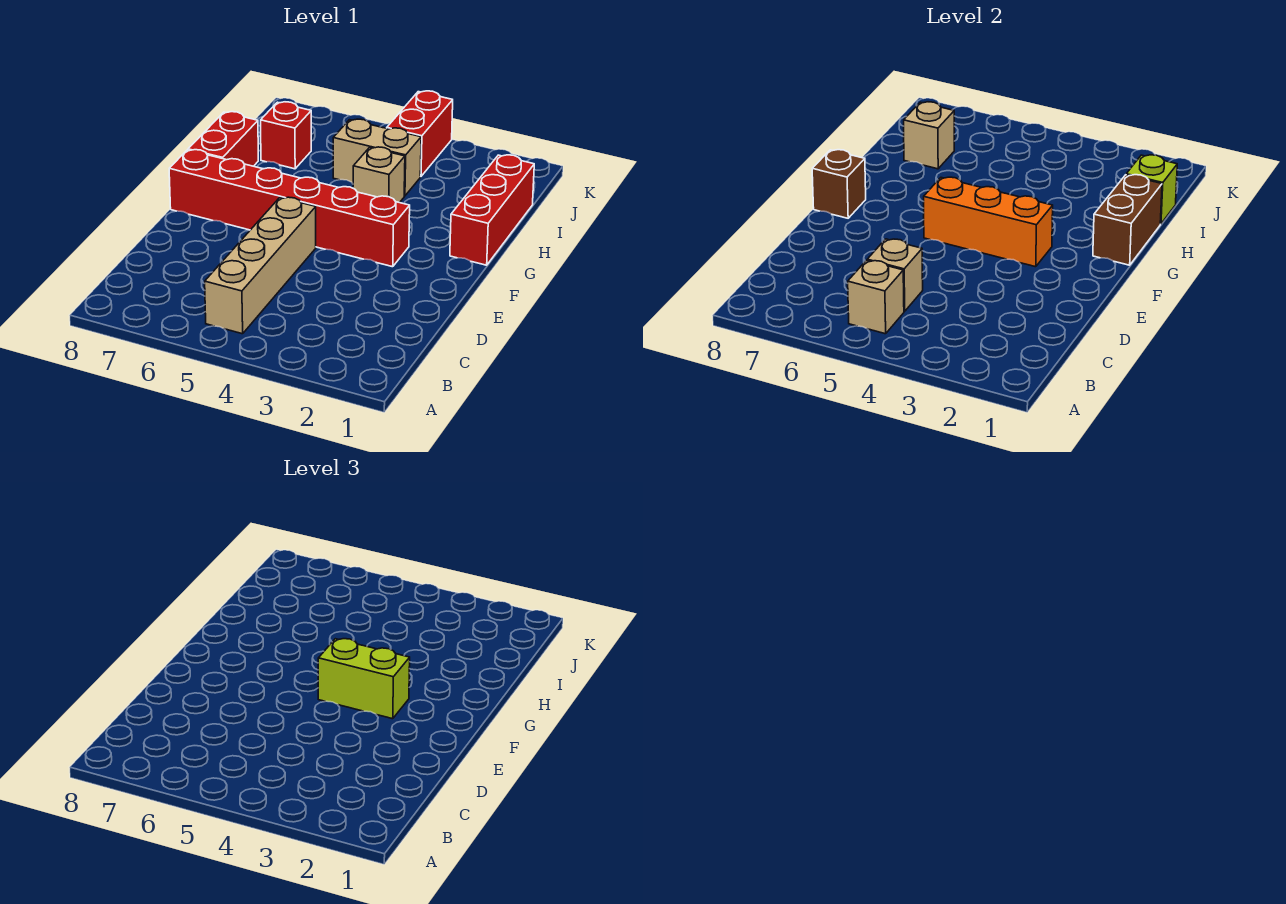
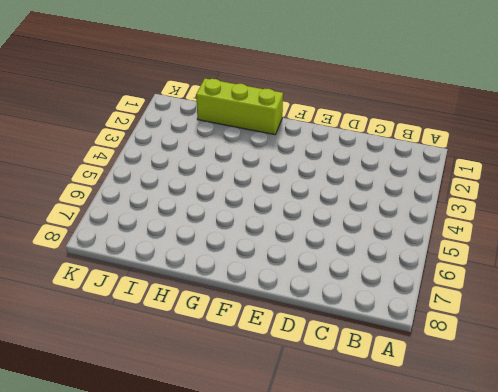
lime brick G1:I1 level 1 -> red brick G1:I1 level 1
none -> tan brick B5:E5 level 1
none -> red brick F3:F8 level 1
none -> red brick G8:H8 level 1

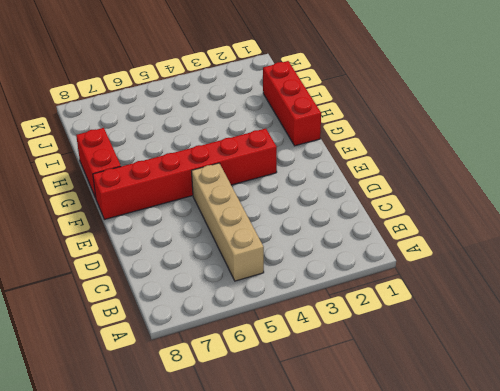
none -> tan brick H4 level 1
none -> tan brick I4:I5 level 1
none -> red brick I7 level 1

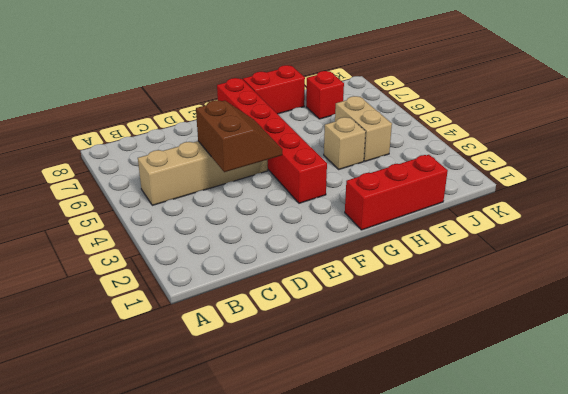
brown slope D4:E5 level 2 top D -> none
none -> red brick J4:K4 level 1
none -> tan brick B5 level 2
none -> tan brick C5 level 2

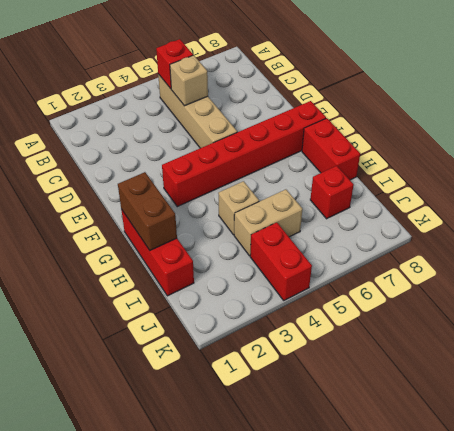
red brick B5 level 2 -> tan brick B5 level 2
none -> orange brick F3:F5 level 2
none -> brown brick F8 level 2
none -> lime brick I1 level 2

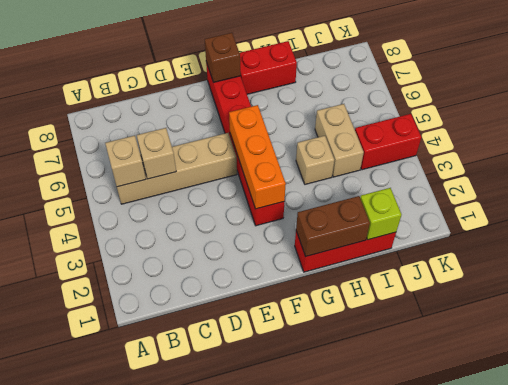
none -> red brick I7 level 1
none -> tan brick I7 level 2
none -> lime brick F3:F4 level 3

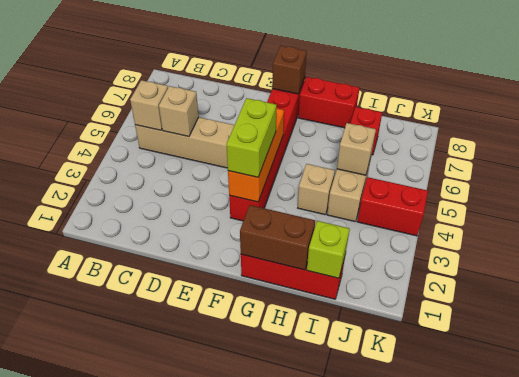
tan brick I5 level 2 -> tan brick I7 level 2

